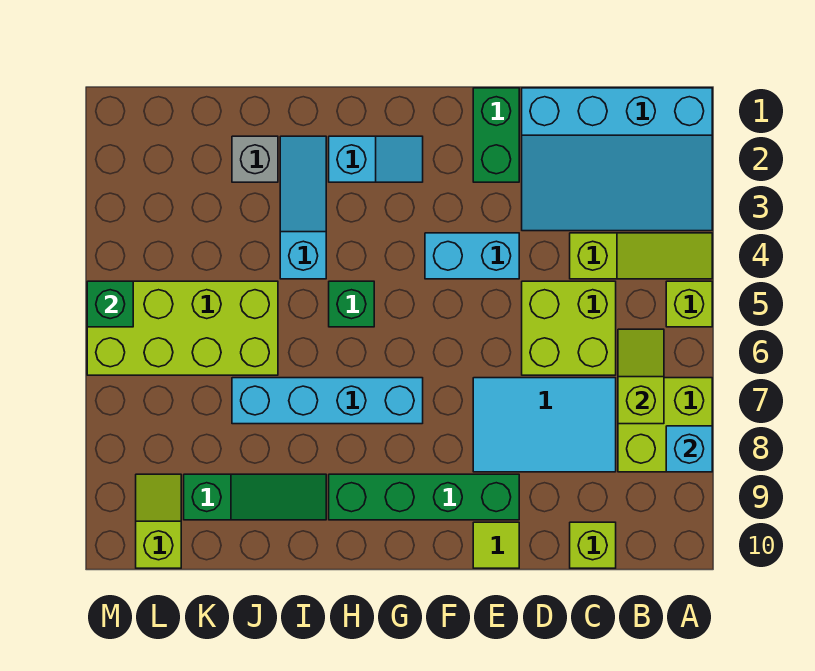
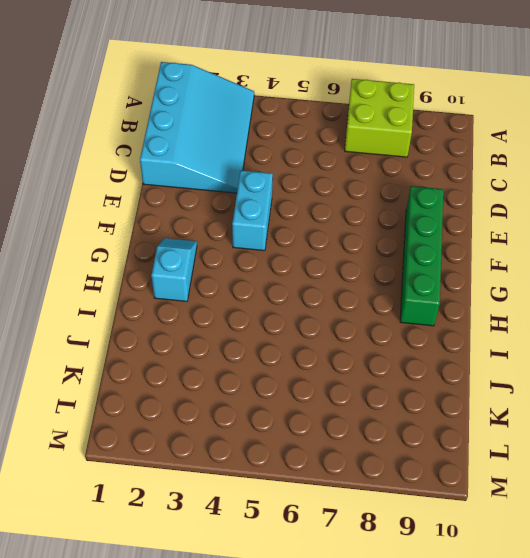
none -> lime slope A4:C4 level 1 top C
none -> lime brick A5 level 1
none -> lime brick C5:D6 level 1

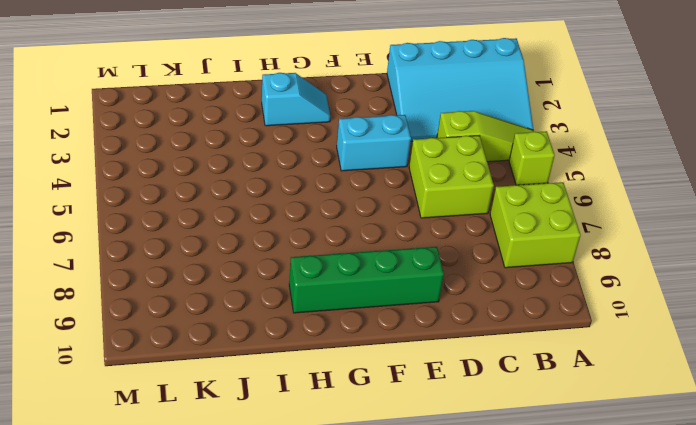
none -> cyan tile C7:E8 level 1
none -> lime brick C10 level 1
none -> green brick E1:E2 level 1

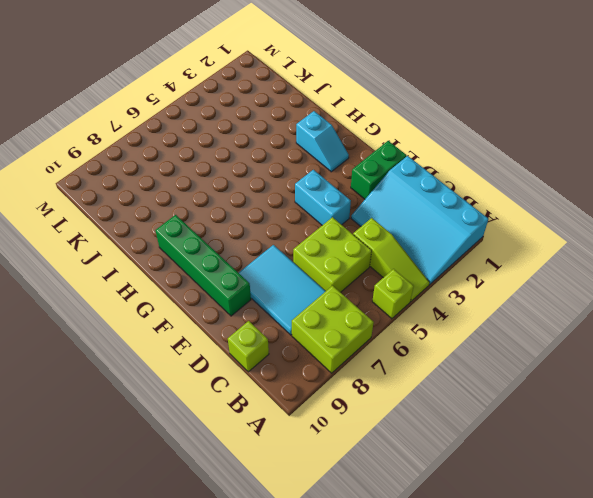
none -> lime tile E10 level 1
none -> cyan brick G7:J7 level 1
none -> green brick H5 level 1

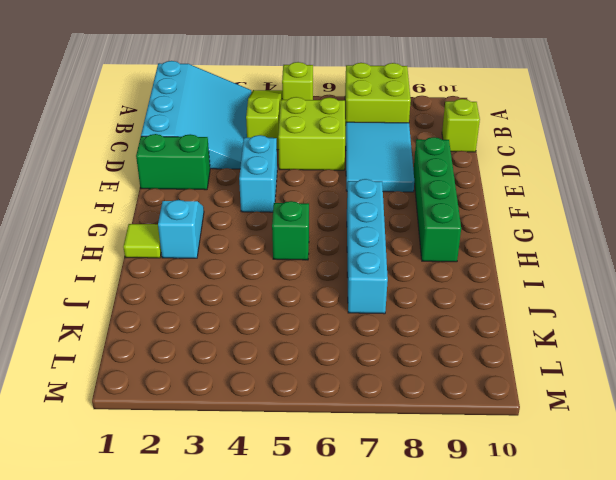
lime tile H1 level 1 -> lime tile E10 level 1
none -> cyan slope I2:I4 level 1 top 4
none -> green slope I9:K9 level 1 top K
none -> grey brick J2 level 1

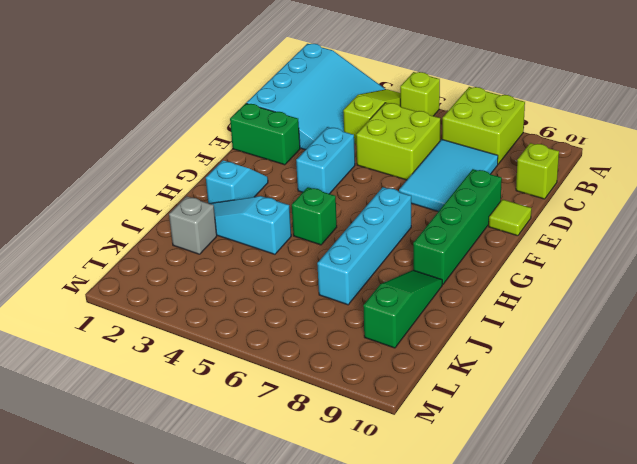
none -> lime brick J5:M6 level 1
none -> lime slope L9:L10 level 1 top 10
none -> cyan brick A8 level 2

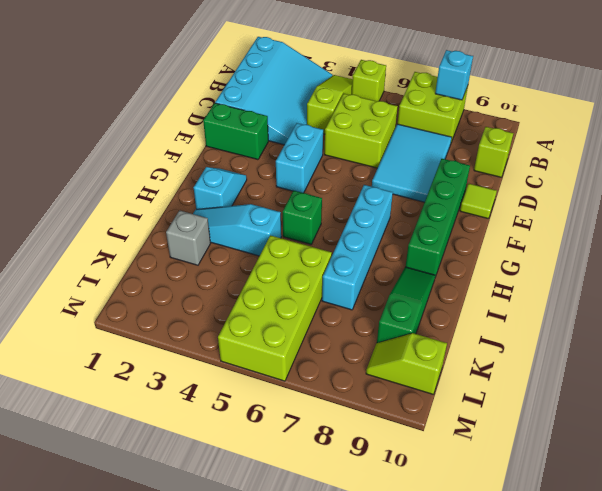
none -> lime slope B6:B7 level 2 top 7
none -> green brick M5 level 2

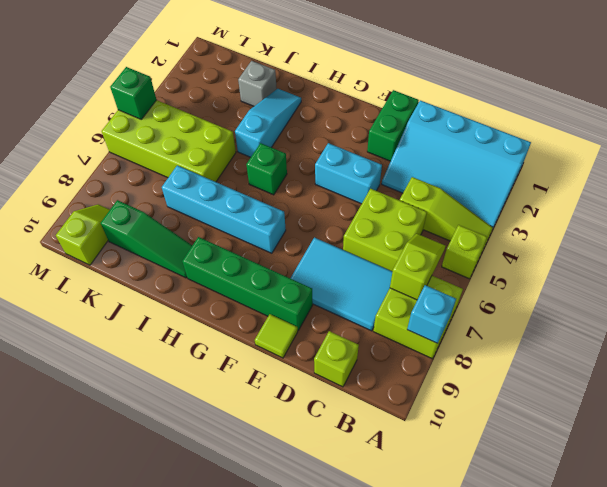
none -> cyan slope G2:H2 level 1 top H

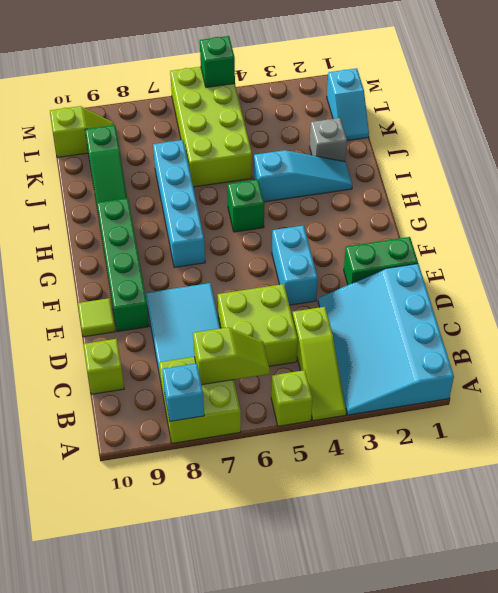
cyan slope K1:L1 level 1 top L -> cyan slope G2:H2 level 1 top H

